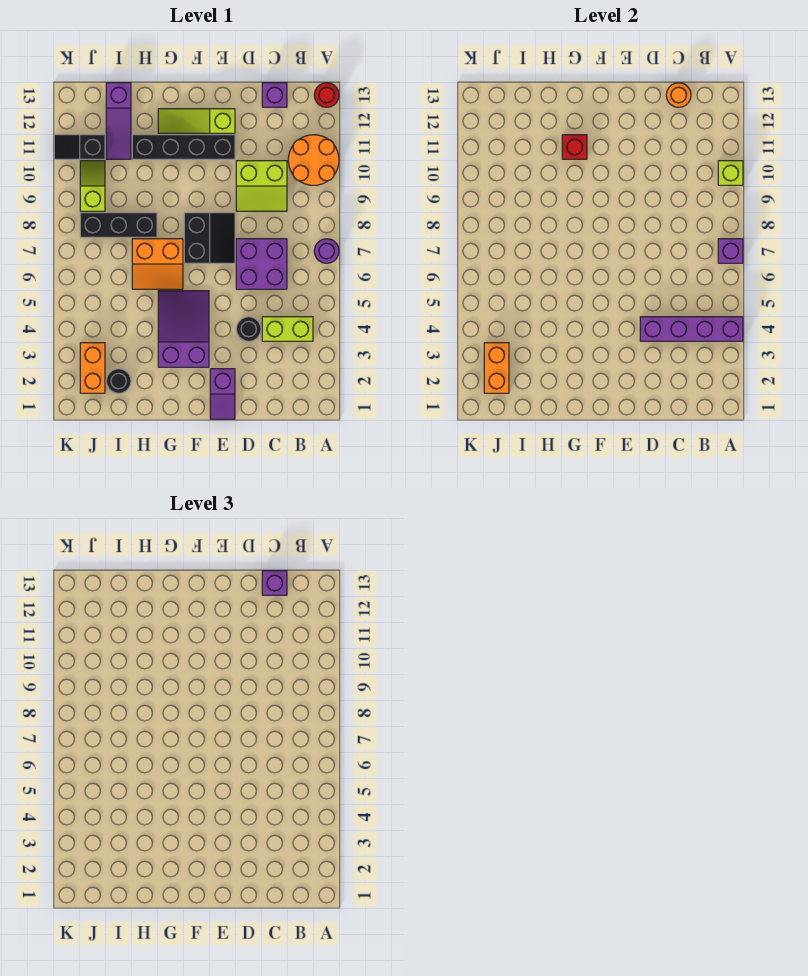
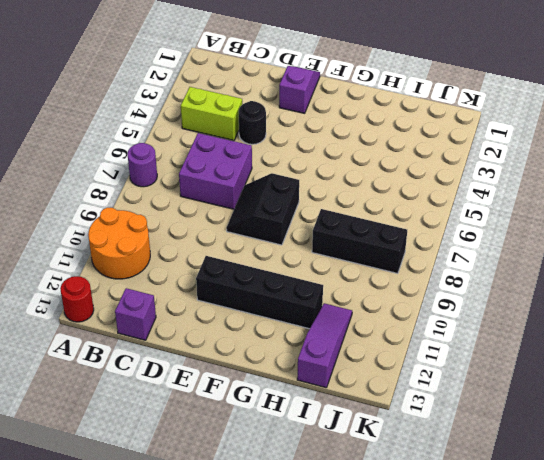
none -> lime slope C9:D10 level 1 top 10
none -> lime slope E12:G12 level 1 top E
none -> purple slope F3:G5 level 1 top 3

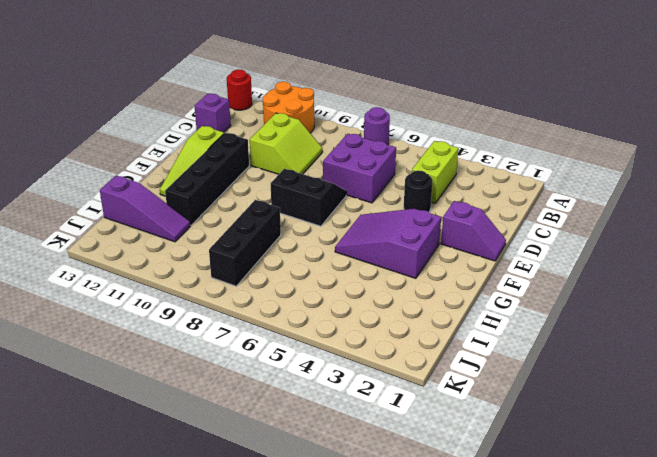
none -> orange slope G6:H7 level 1 top 7
none -> black round brick I2 level 1
none -> orange brick J2:J3 level 1

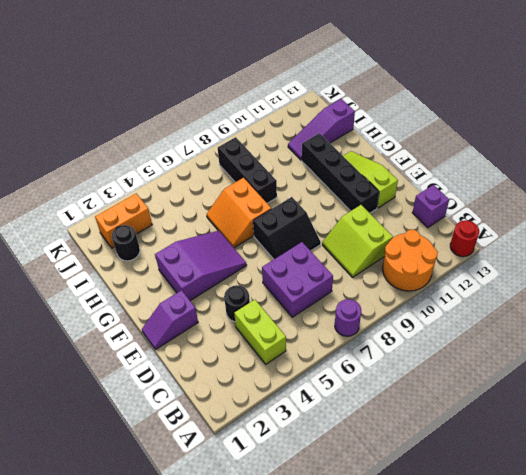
none -> lime slope J9:J10 level 1 top 9
none -> black slope J11:K11 level 1 top J
none -> purple brick A4:D4 level 2

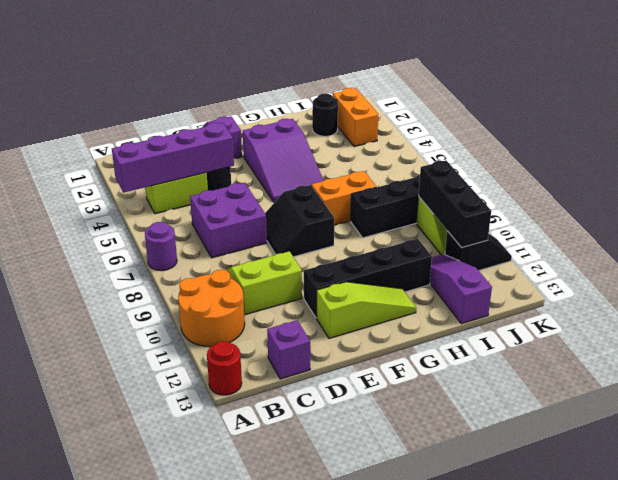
black brick J9:J11 level 2 -> none
none -> purple brick A7 level 2
none -> lime brick A10 level 2
none -> orange round brick C13 level 2

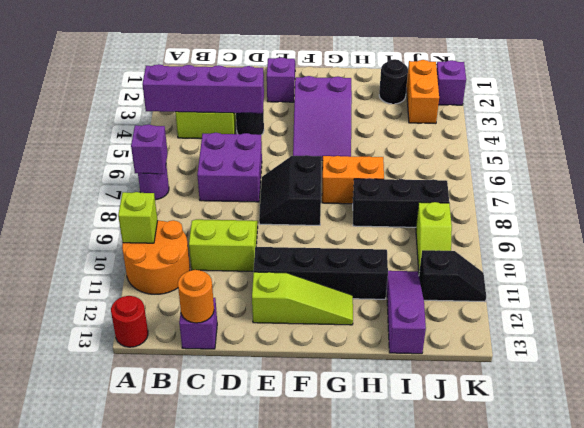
purple brick K2 level 1 -> purple brick C13 level 3
none -> red brick G11 level 2
none -> orange brick J2:J3 level 2

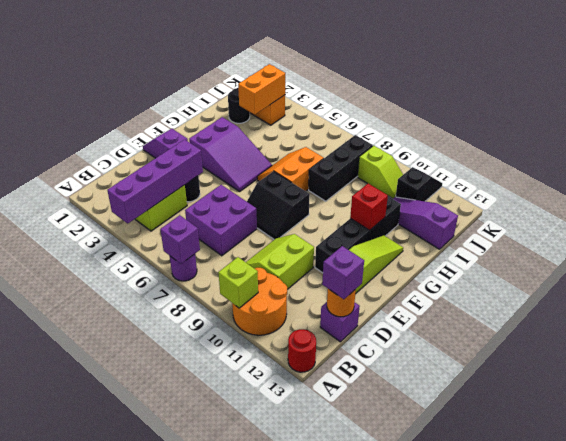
orange brick I3:J3 level 2 -> orange brick J2:J3 level 2

